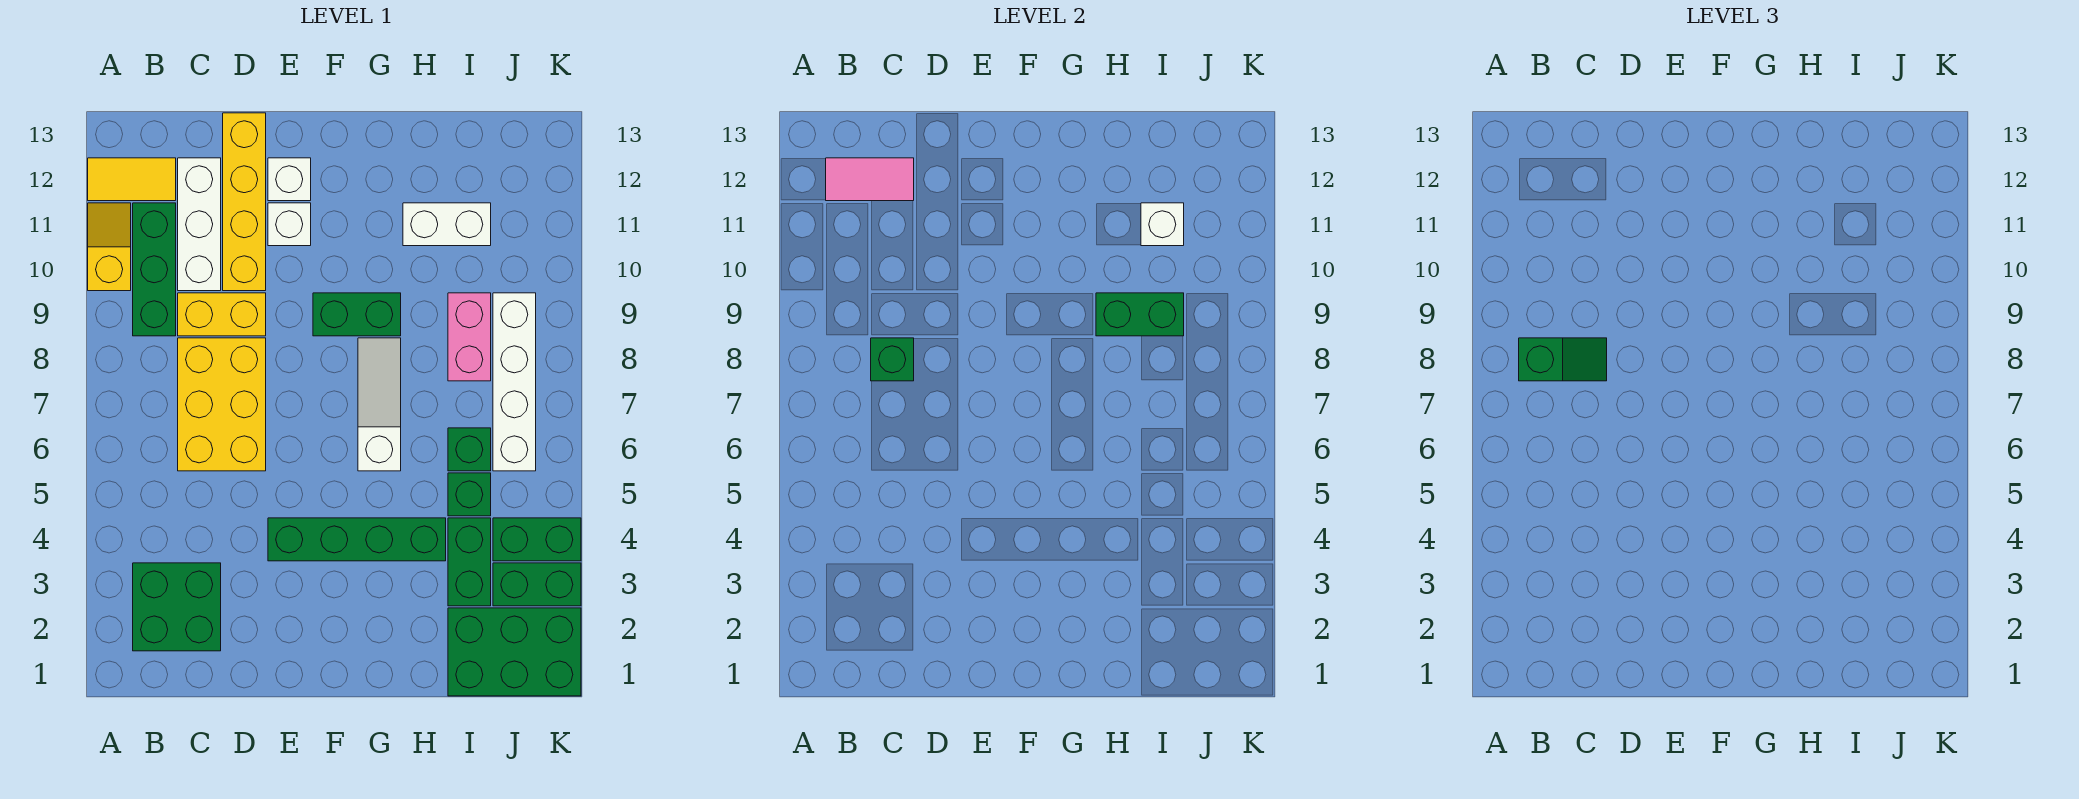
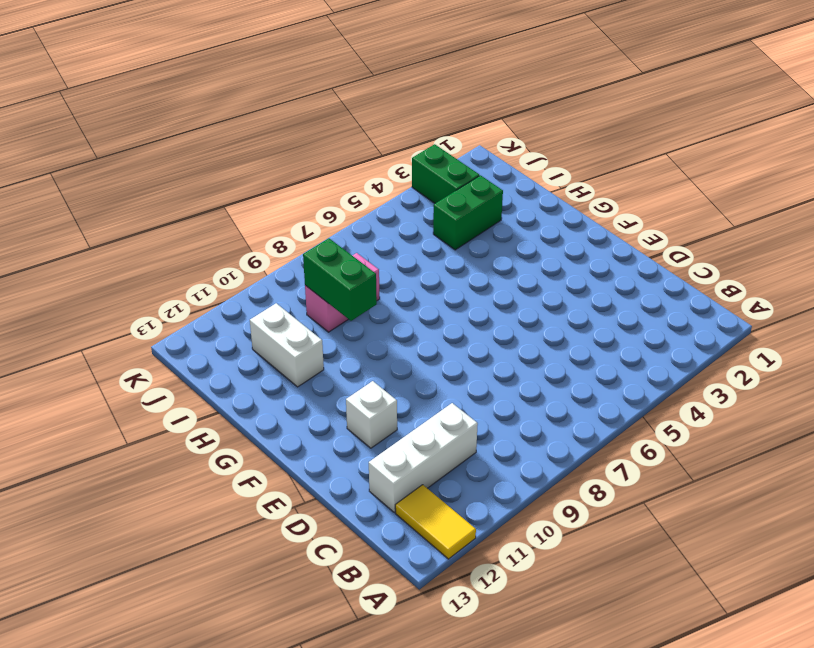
none -> yellow slope A10:A11 level 1 top 10
none -> green brick B2:C3 level 1
none -> green brick B9:B11 level 1

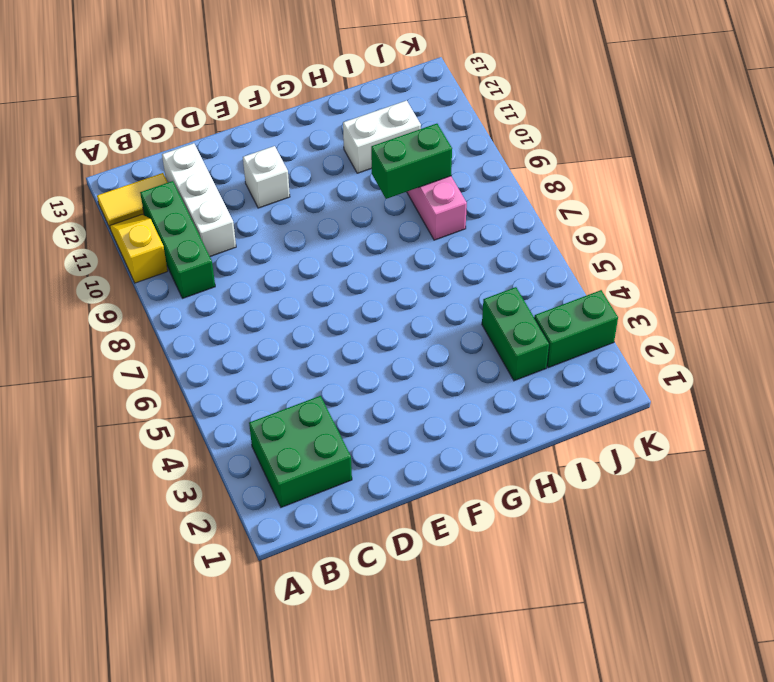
none -> yellow brick C6:D8 level 1
none -> yellow brick C9:D9 level 1
none -> yellow brick D10:D13 level 1

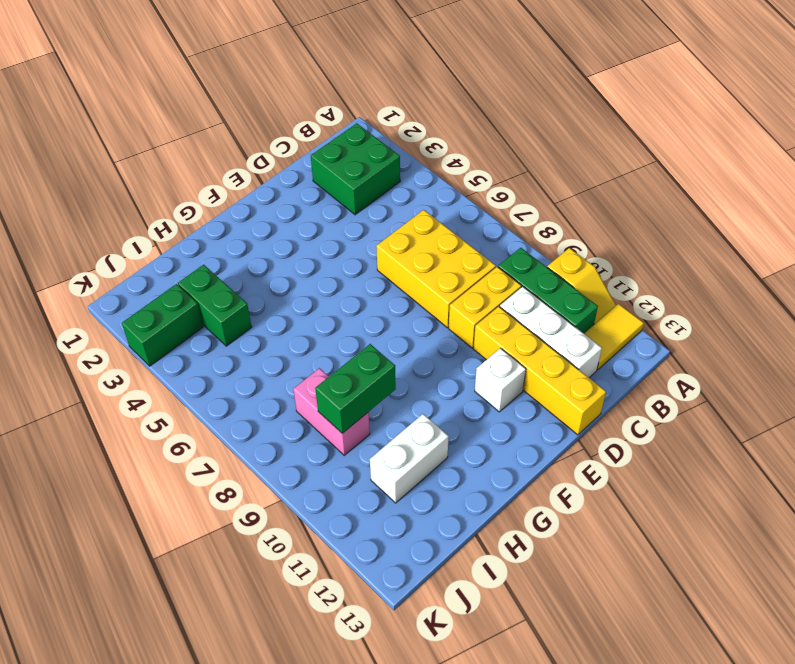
none -> green brick E4:H4 level 1
none -> white brick E12 level 1
none -> green brick F9:G9 level 1

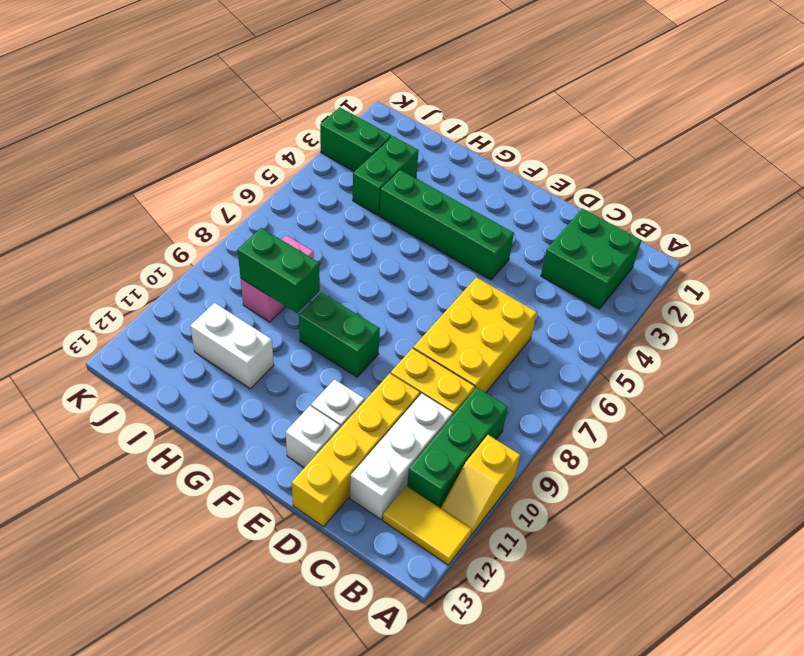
none -> white slope G6:G8 level 1 top 6
none -> green brick I1:K2 level 1
none -> green brick I5 level 1

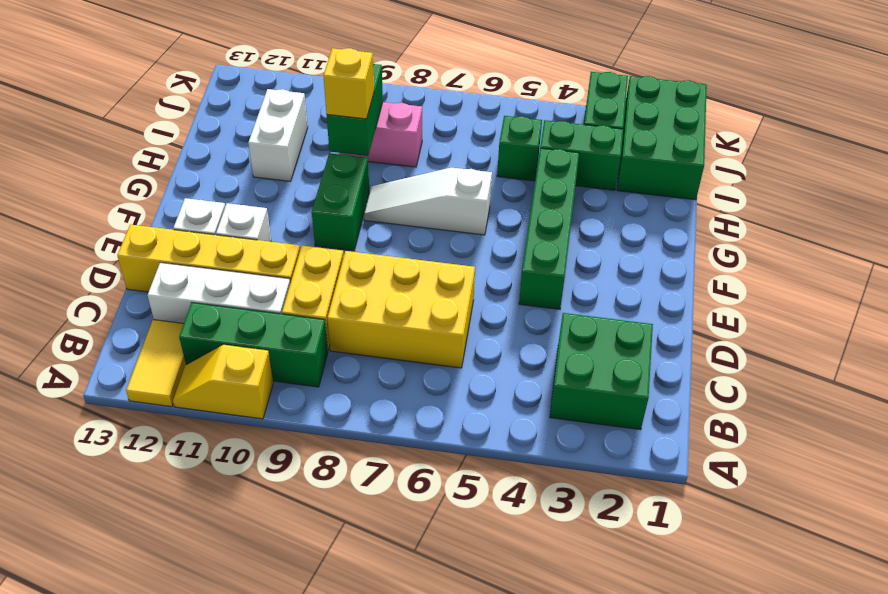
yellow brick H9 level 3 -> none
none -> green brick I6 level 1
none -> green brick J4:K4 level 1
none -> white brick J6:J9 level 1

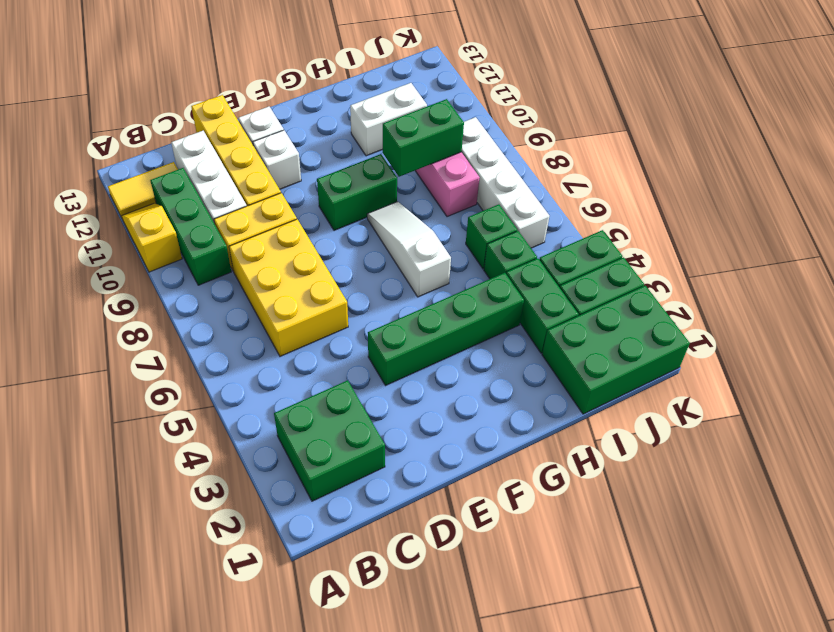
none -> pink tile B12:C12 level 2
none -> green brick C8 level 2
none -> white brick I11 level 2

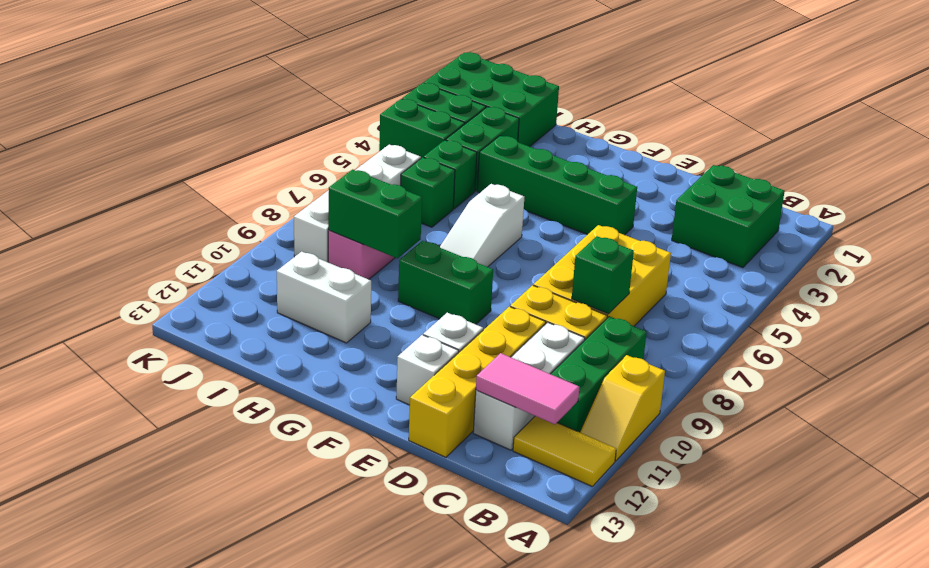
none -> white brick I11 level 2
none -> green slope B8:C8 level 3 top B

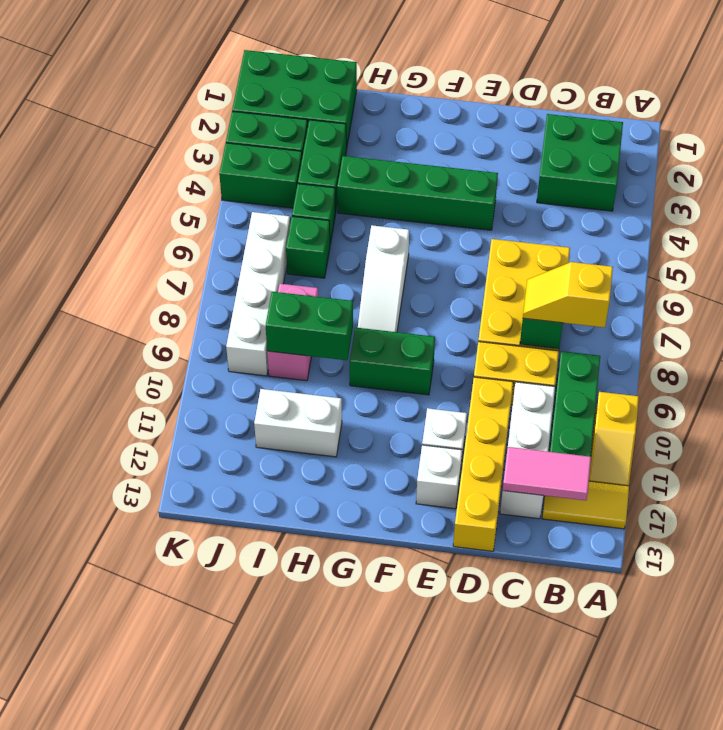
yellow slope B8:C8 level 3 top B -> green slope B8:C8 level 3 top B
none -> white brick I11 level 2

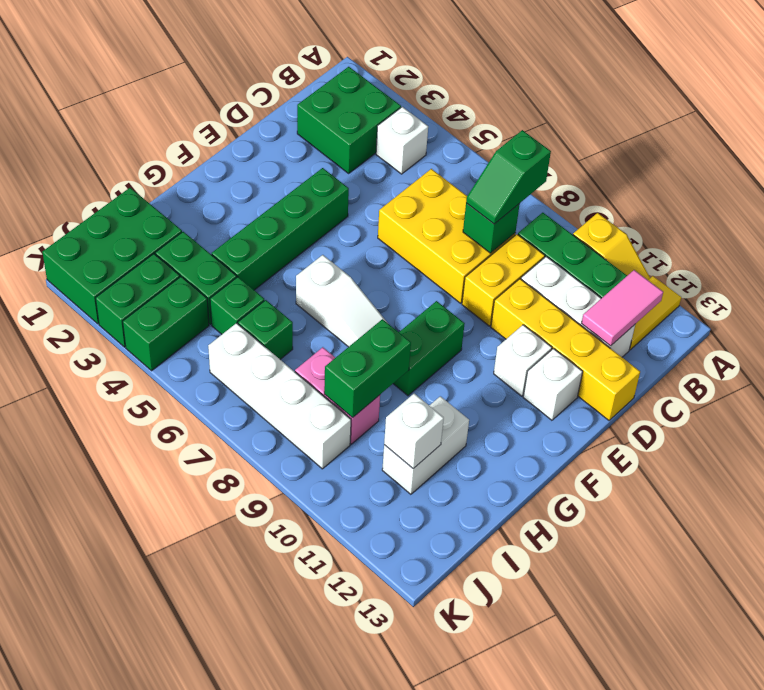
white brick B4 level 1 -> none

